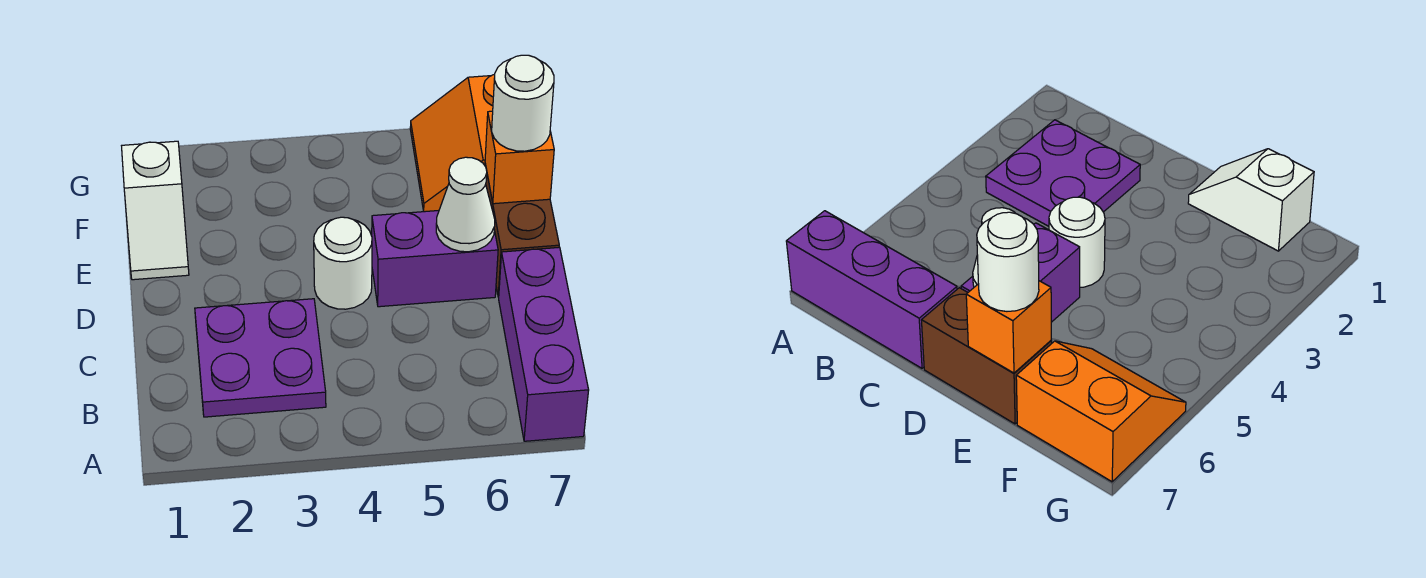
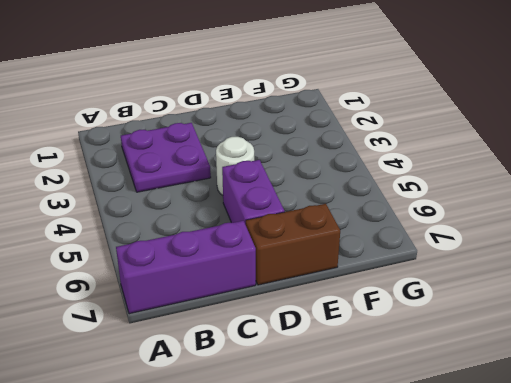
none -> white slope E1:F1 level 1 top F
none -> orange slope F6:G7 level 1 top 7

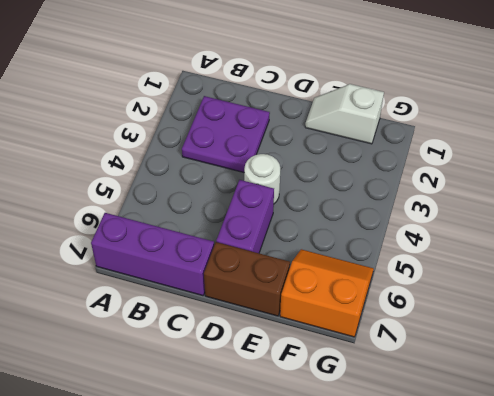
none -> white cone D6 level 2
none -> orange brick E7 level 2

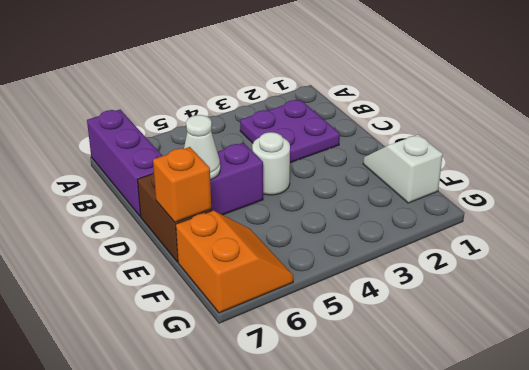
none -> white round brick E7 level 3

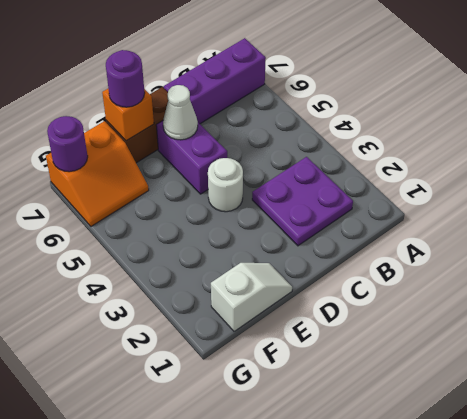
purple round brick E7 level 3 -> white round brick E7 level 3
purple round brick G7 level 2 -> none

